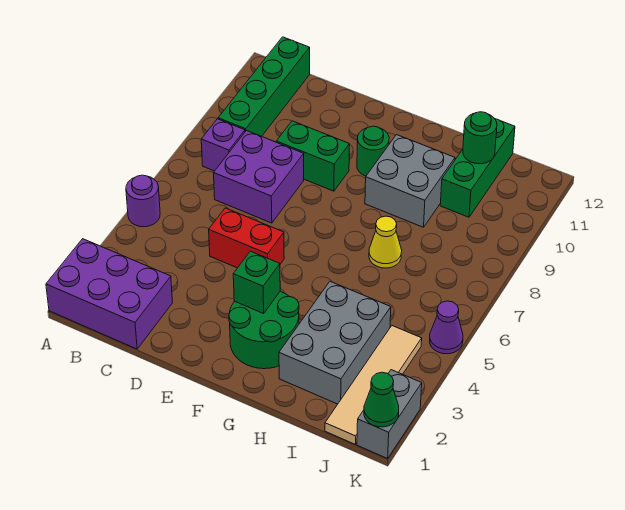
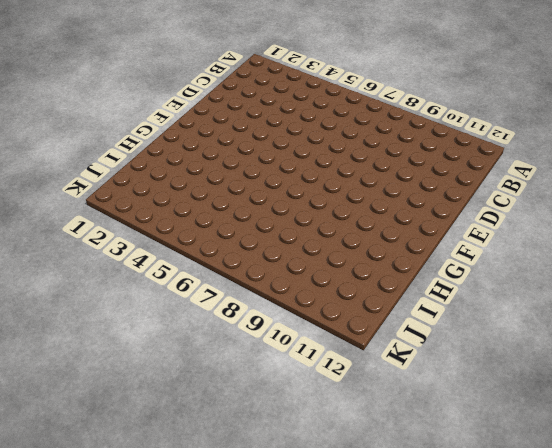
none -> purple brick A1:C2 level 1
none -> purple round brick A5 level 1
none -> purple brick B8 level 1

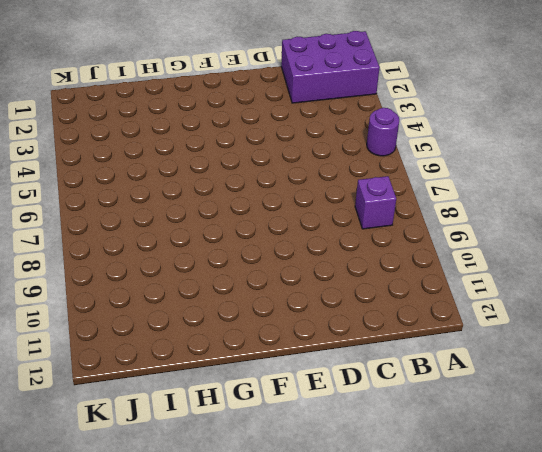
none -> green brick B9:B12 level 1
none -> purple brick C7:D8 level 1
none -> red brick D5:E5 level 1

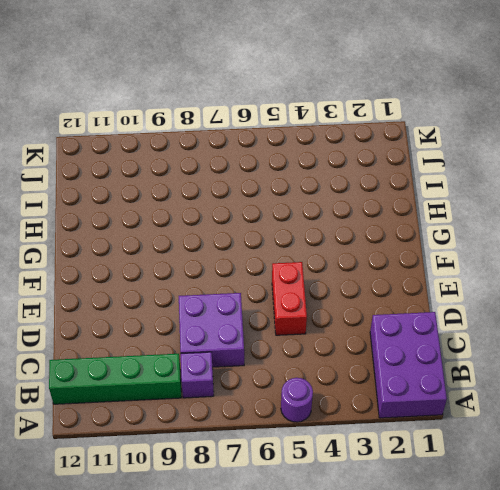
none -> green brick D9:E9 level 1
none -> green round brick F2:G3 level 1
none -> green round brick F10 level 1

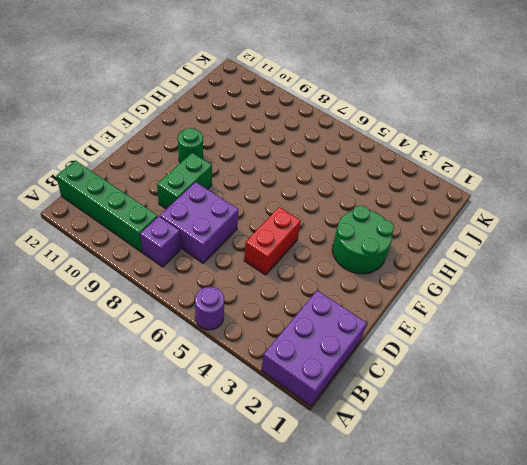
none -> grey brick G9:H10 level 1
none -> grey brick H2:I4 level 1
none -> yellow cone H7 level 1

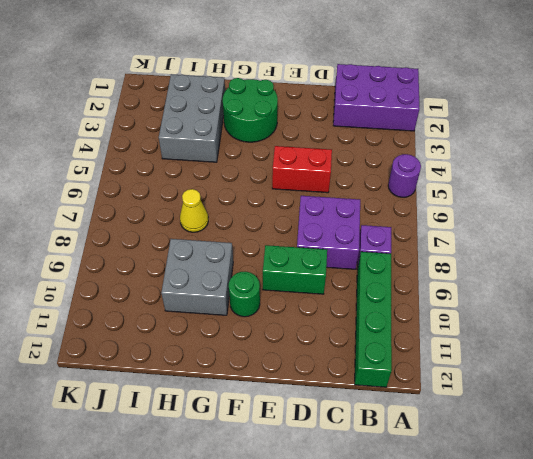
none -> green brick I10:I12 level 1
none -> tan tile J1:J4 level 1
none -> grey brick K1:K2 level 1

